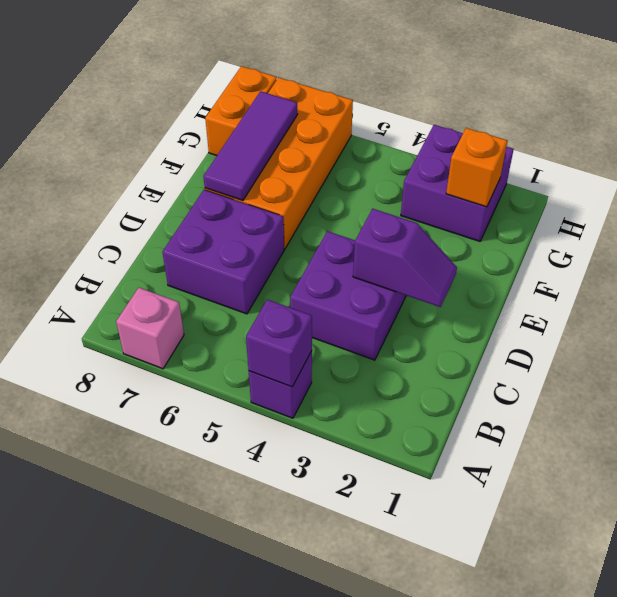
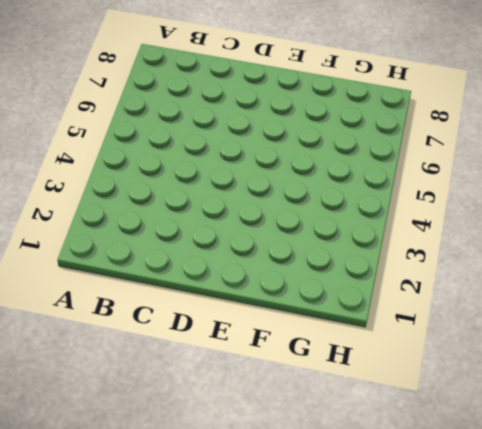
none -> purple brick A4 level 1
none -> pink brick A7 level 1

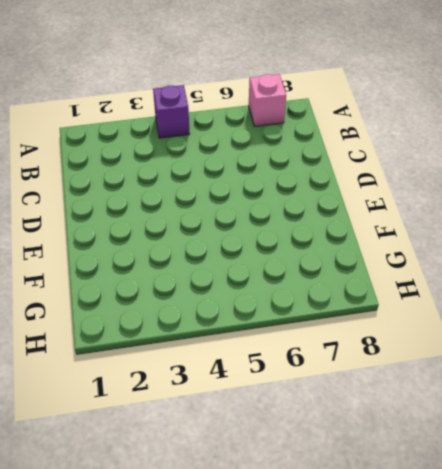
none -> purple brick C3:D4 level 1
none -> purple brick C6:D7 level 1

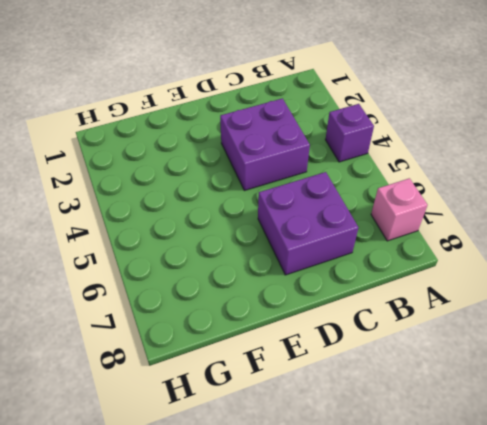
none -> orange brick E6:H7 level 1
none -> purple brick G2:H3 level 1

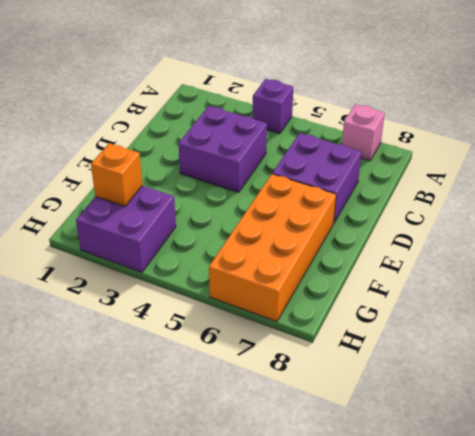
none -> orange brick G8:H8 level 1
none -> purple brick A4 level 2

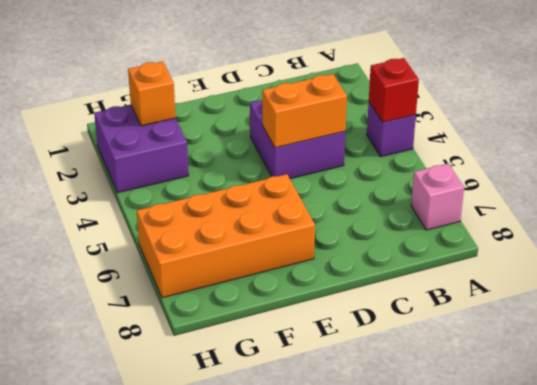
red brick A4 level 2 -> purple brick A4 level 2
orange brick C4:D4 level 2 -> orange brick G8:H8 level 1
none -> purple brick C6:D7 level 1
none -> purple slope D2:D3 level 2 top 3

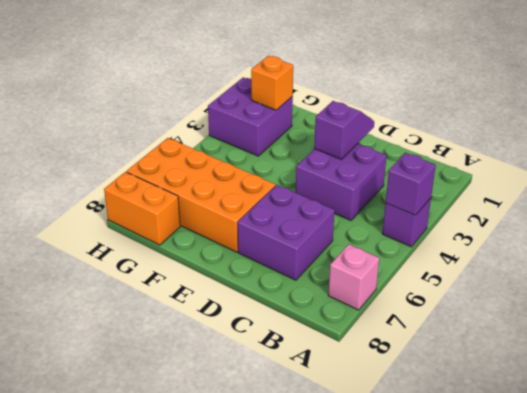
none -> purple tile E7:G7 level 2

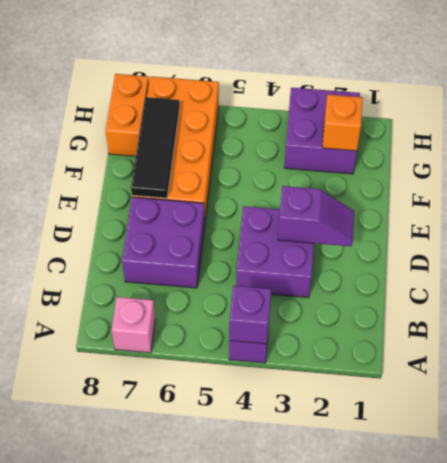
black tile E7:G7 level 2 -> purple tile E7:G7 level 2

